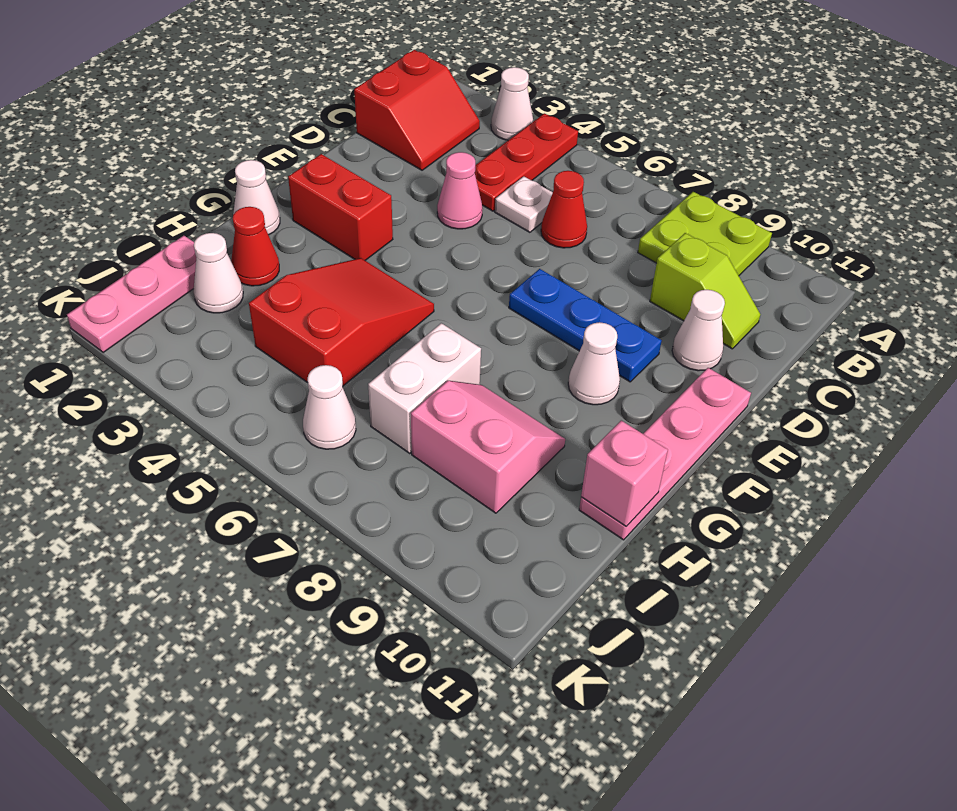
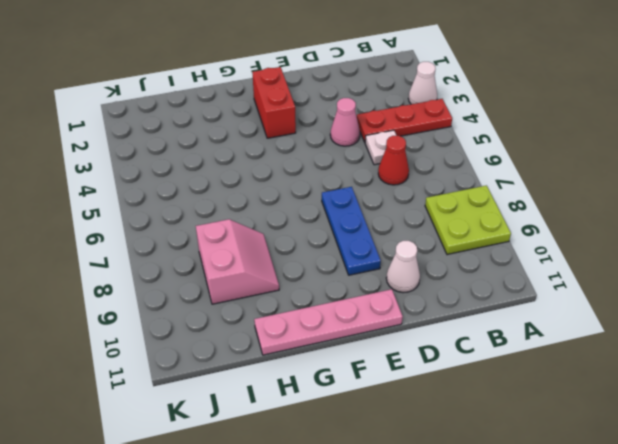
none -> red slope B1:C2 level 1 top 1
none -> lime slope C9:C10 level 1 top 9
none -> white cone F9 level 1

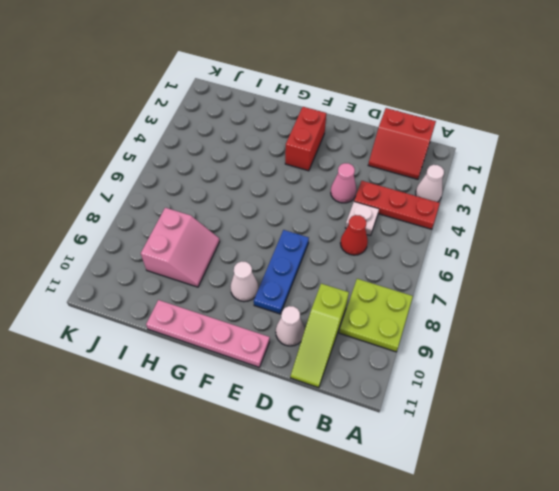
lime slope C9:C11 level 1 top 9 -> lime slope C9:C10 level 1 top 9
none -> white cone G1 level 1
none -> red slope G4:I5 level 1 top I
none -> red cone H2 level 1

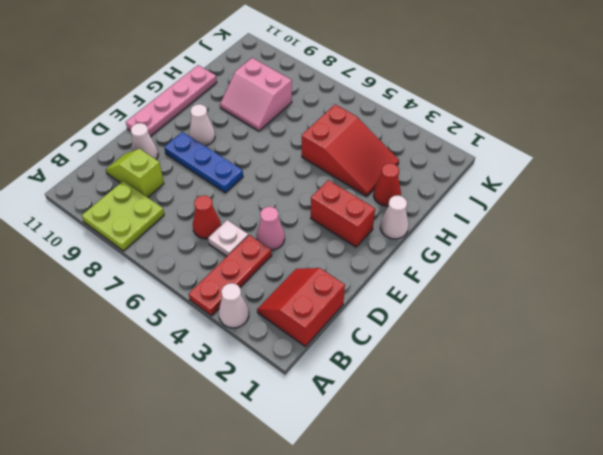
red slope H3:I5 level 1 top 5 -> red slope G4:I5 level 1 top I
none -> white brick H7:I7 level 1
none -> pink plate I1:K1 level 1
none -> white cone I2 level 1

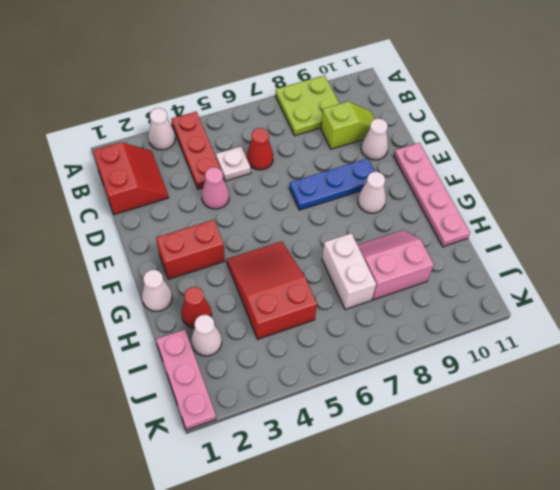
none -> white cone J6 level 1
none -> pink brick H11 level 2

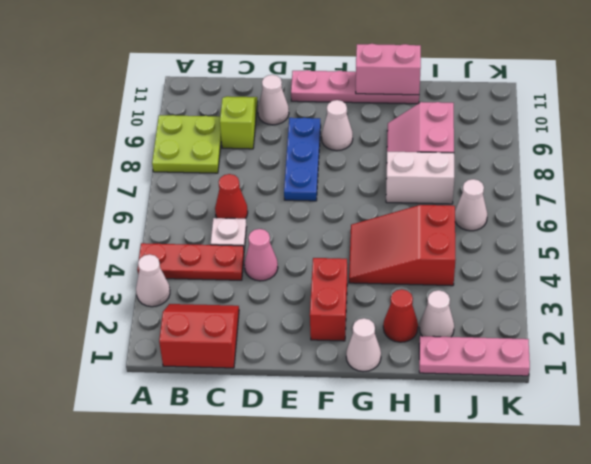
pink brick G11:H11 level 2 -> pink brick H11 level 2

